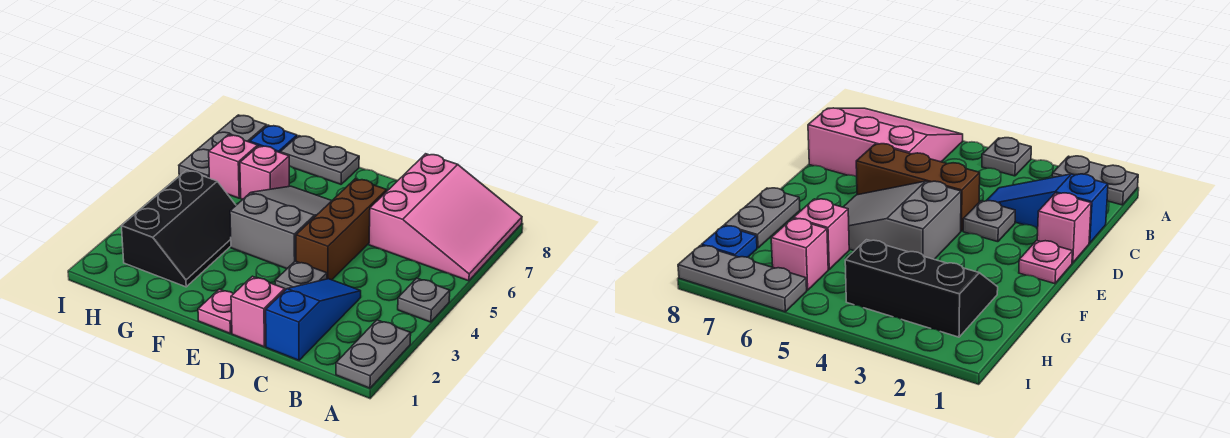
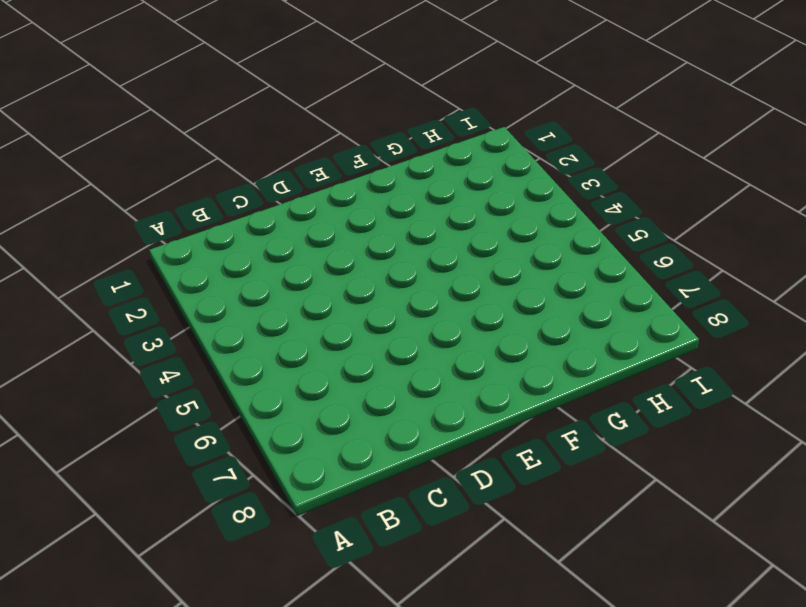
none -> grey plate A1:A2 level 1
none -> grey plate A4 level 1
none -> pink slope A6:C8 level 1 top C

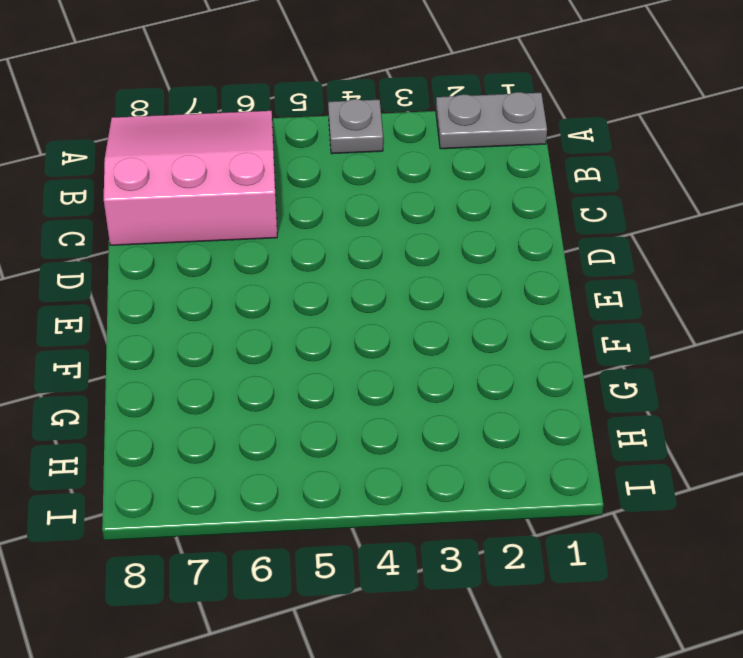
none -> blue slope C1:C3 level 1 top 1
none -> pink brick D1 level 1
none -> grey plate D3 level 1

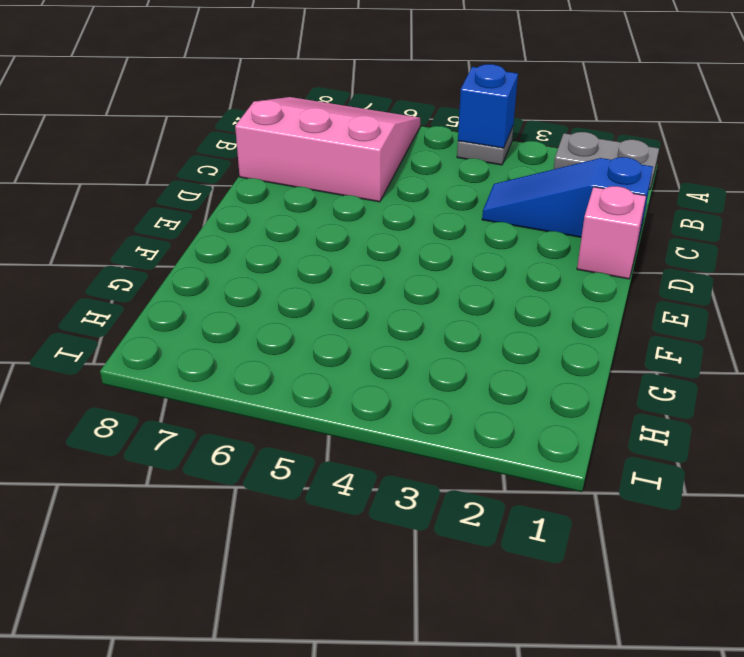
blue brick A4 level 2 -> none
none -> grey plate D3 level 1
none -> brown brick D4:D6 level 1
none -> pink plate E1 level 1

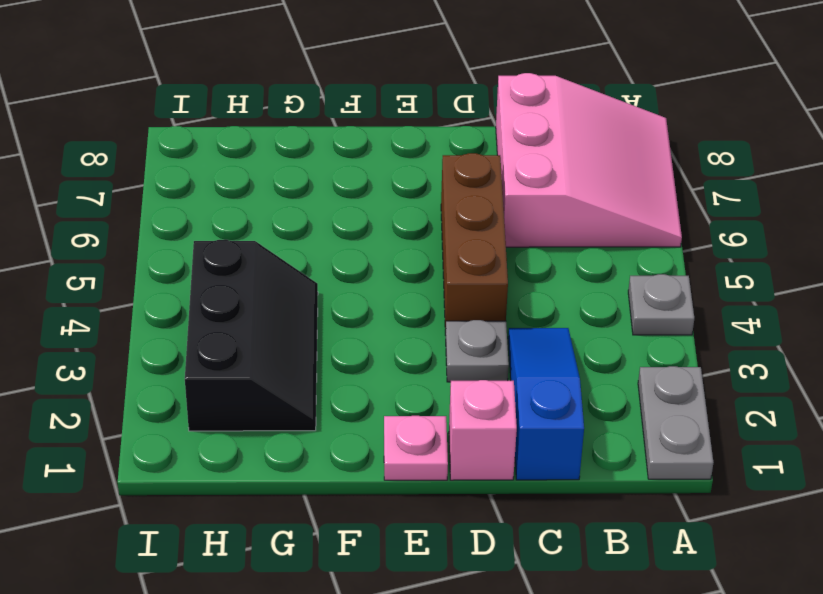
none -> grey slope E4:F6 level 1 top 4
none -> grey plate F8:G8 level 1
none -> pink brick G6 level 1

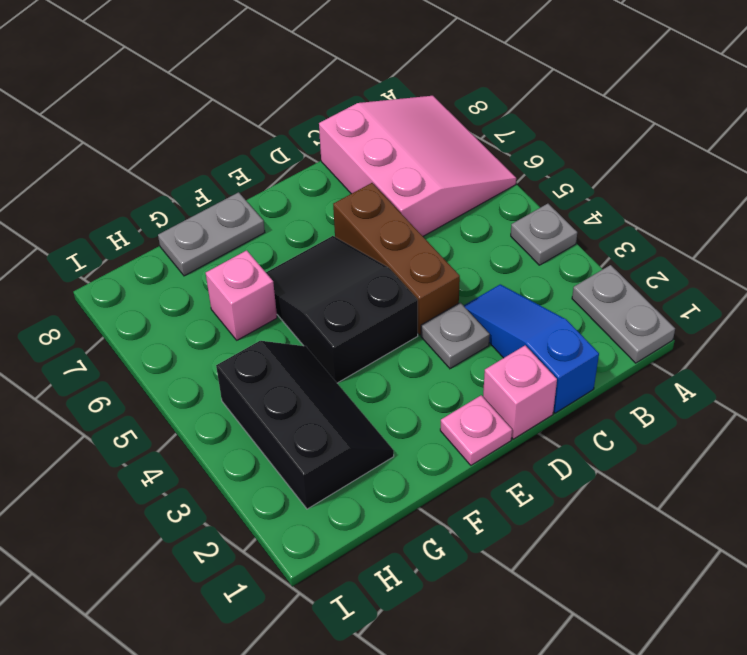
black slope E4:F6 level 1 top 4 -> grey slope E4:F6 level 1 top 4
none -> pink brick H6 level 1
none -> blue plate H8 level 1
none -> grey plate I6:I8 level 1

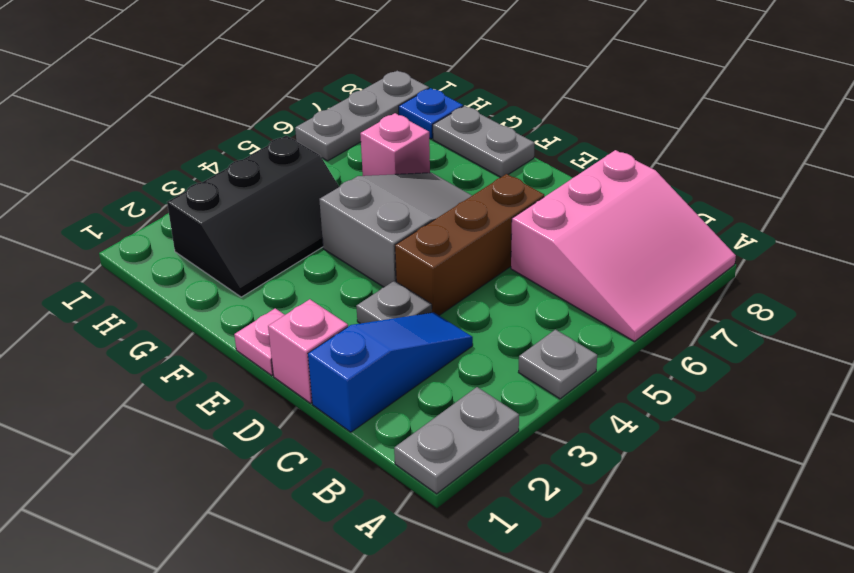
none -> pink brick H6 level 1

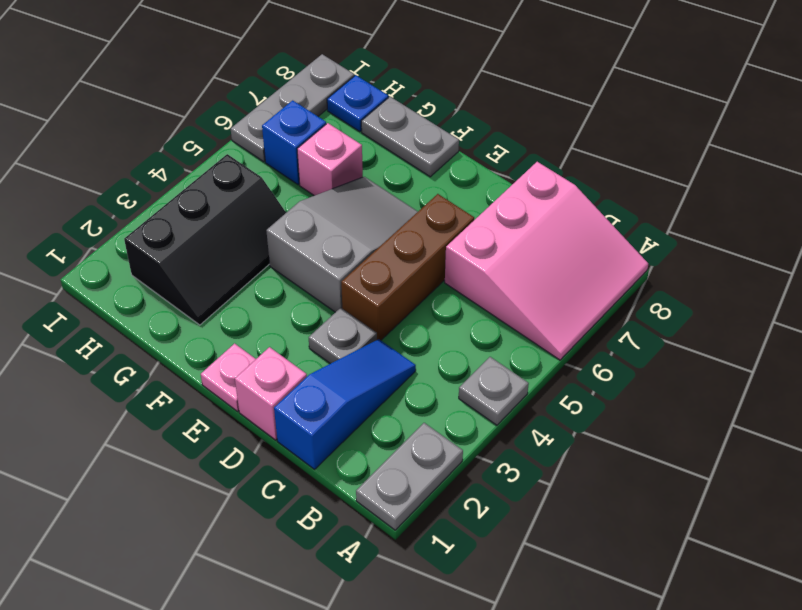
blue brick H6 level 1 -> pink brick H6 level 1

